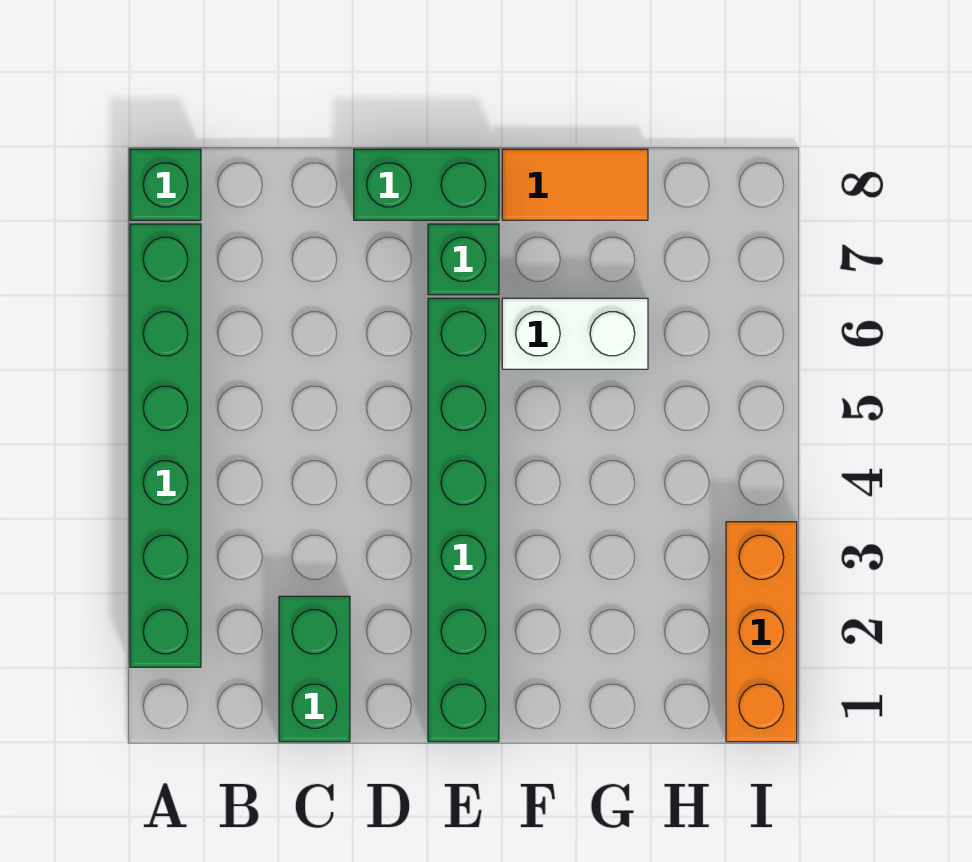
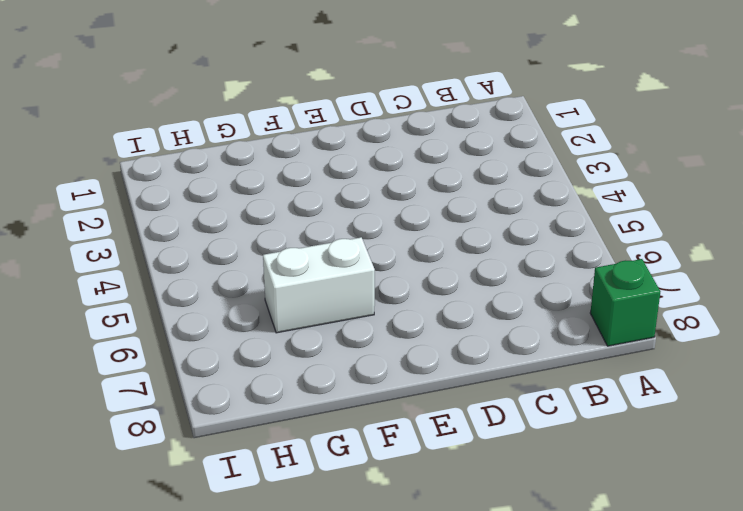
none -> green brick A2:A7 level 1
none -> green brick C1:C2 level 1

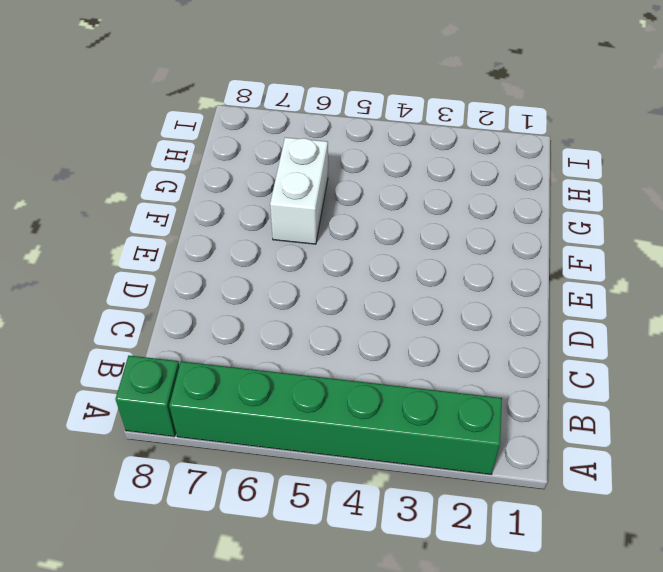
none -> green brick C1:C2 level 1
none -> green brick D8:E8 level 1

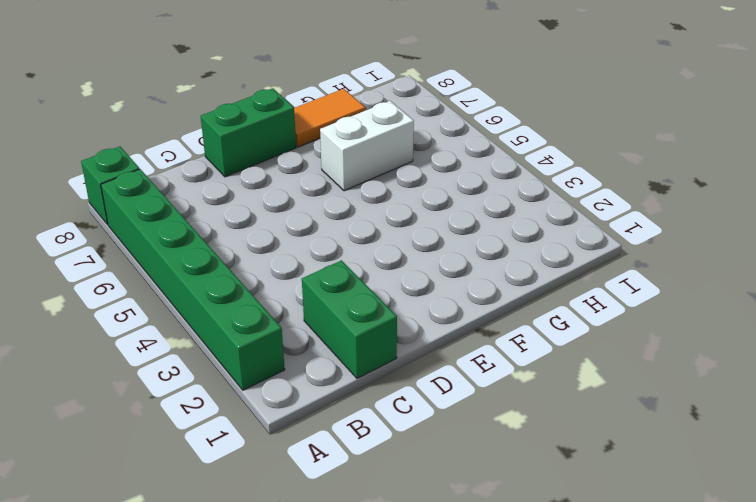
none -> green brick E1:E6 level 1
none -> green brick E7 level 1

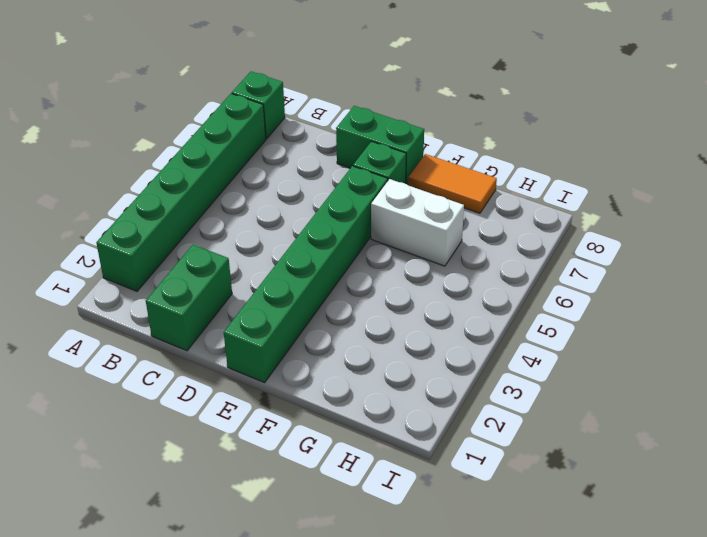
none -> orange brick I1:I3 level 1

